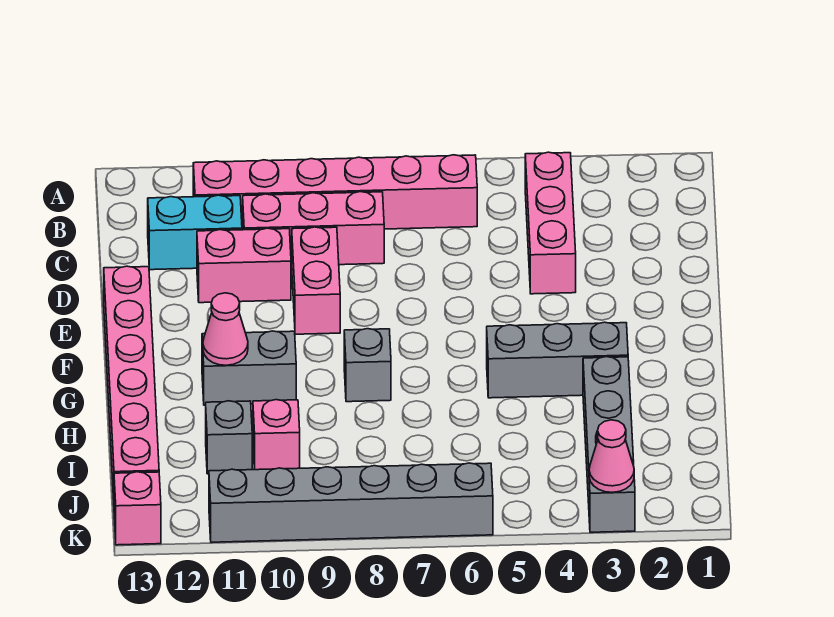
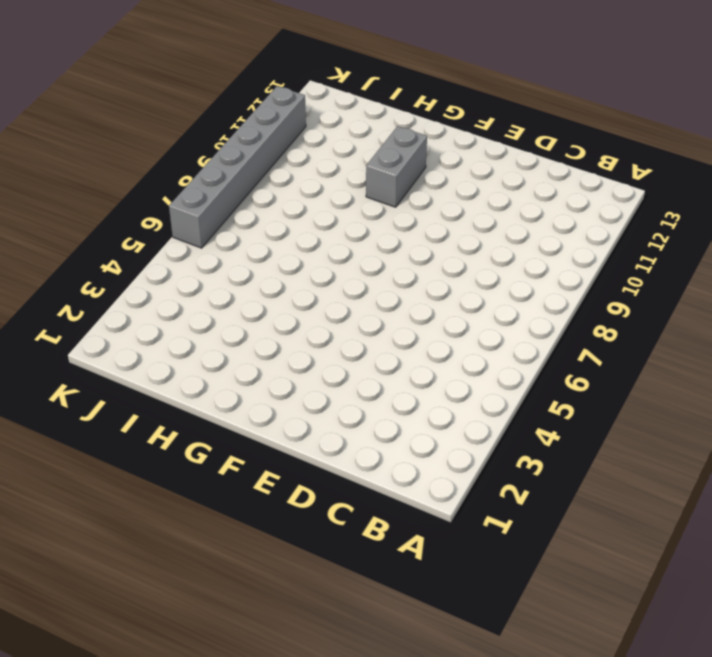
none -> pink brick B4:D4 level 1
none -> pink brick B6:B11 level 1
none -> pink brick C8:C10 level 1

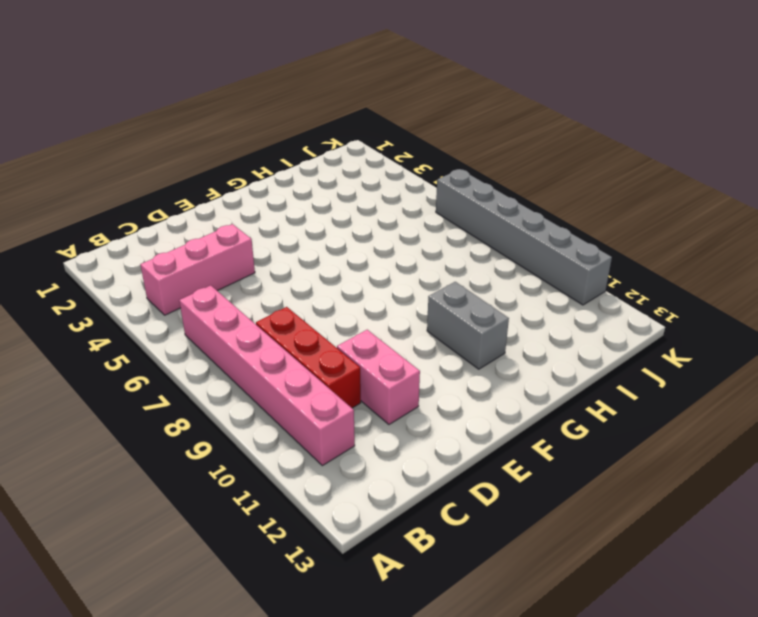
red brick C8:C10 level 1 -> pink brick C8:C10 level 1
none -> cyan brick C11:C12 level 1
none -> pink brick D9:E9 level 1
none -> pink brick E13:J13 level 1

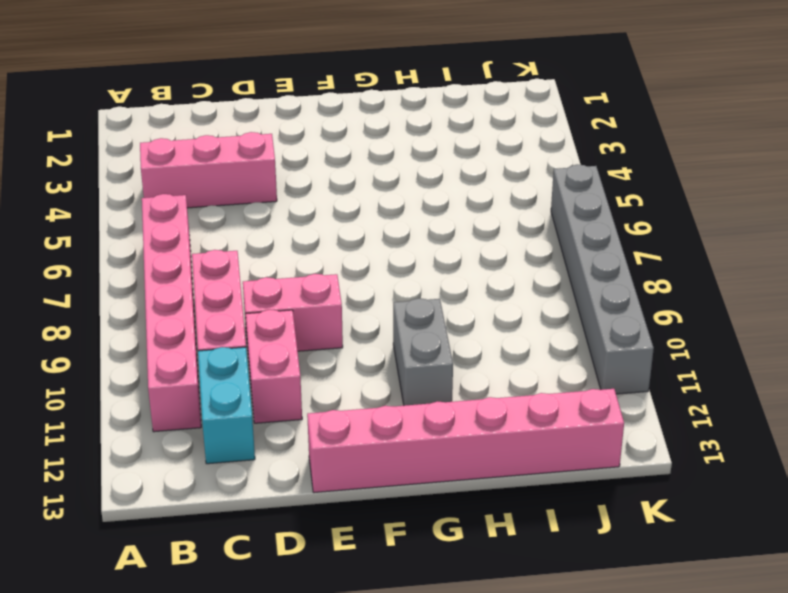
none -> grey brick G3:G5 level 1
none -> grey brick G8 level 1
none -> grey brick H3:K3 level 1

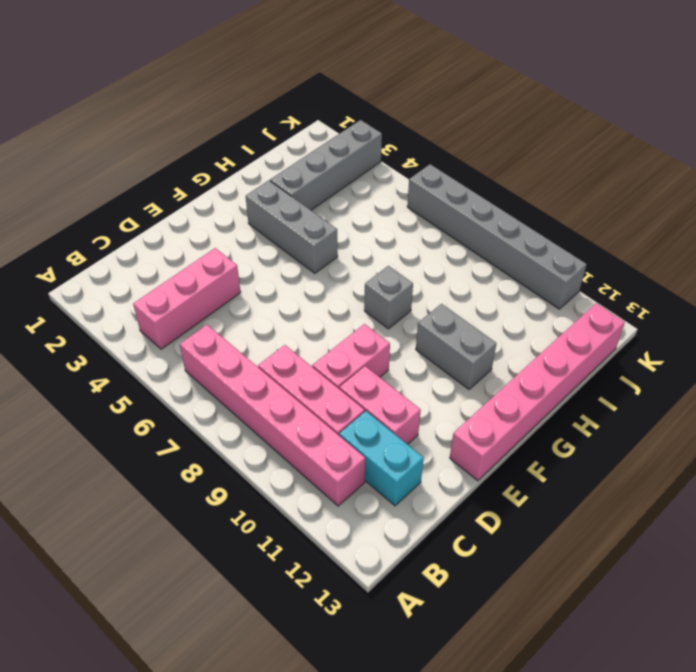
none -> pink brick I10 level 1
none -> grey brick I11 level 1
none -> pink brick K13 level 1

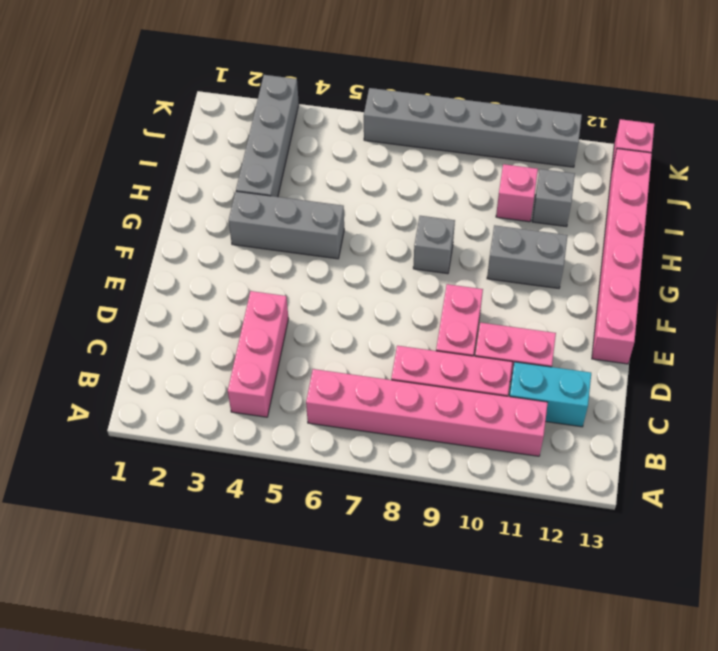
none -> pink cone G11 level 2
none -> pink cone K3 level 2

